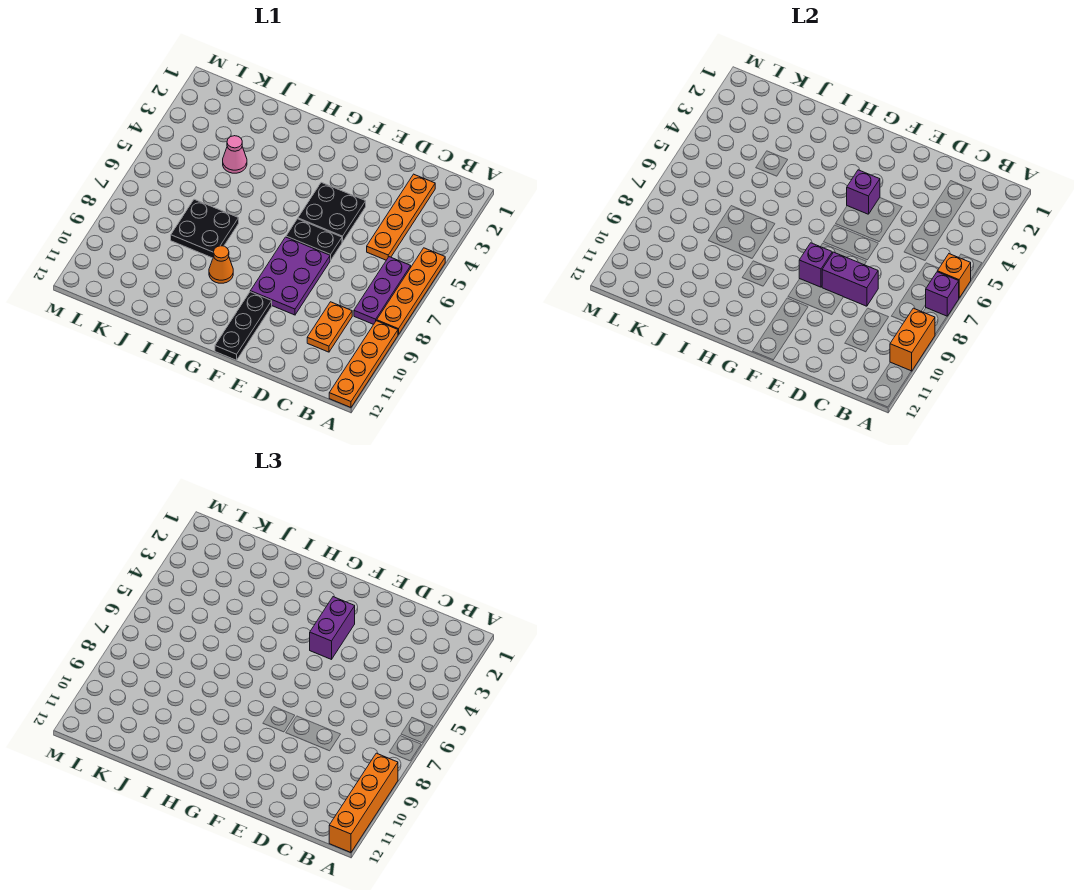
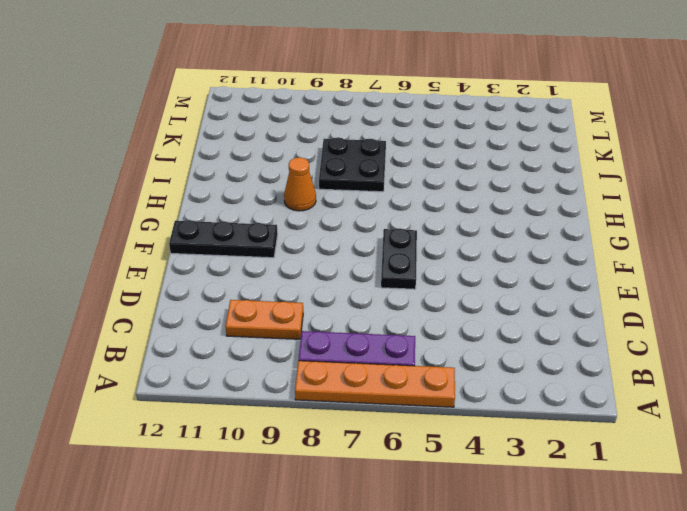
none -> orange plate A9:A12 level 1
none -> orange plate C2:C5 level 1
none -> black plate E4:F5 level 1

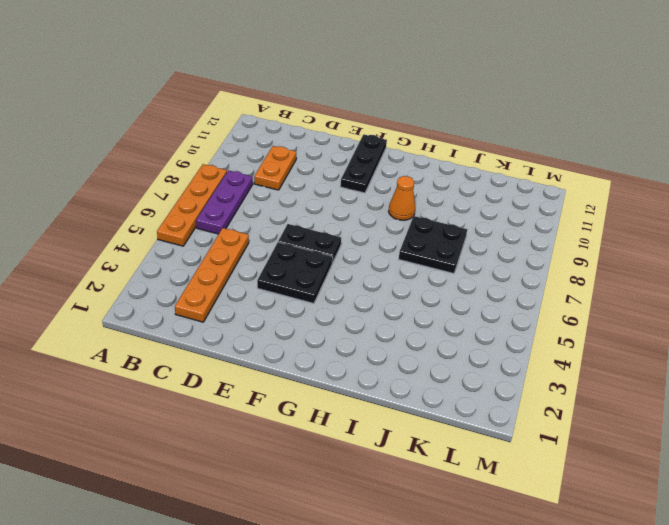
none -> orange plate A9:A12 level 1
none -> purple plate E7:F9 level 1
none -> pink cone J4 level 1

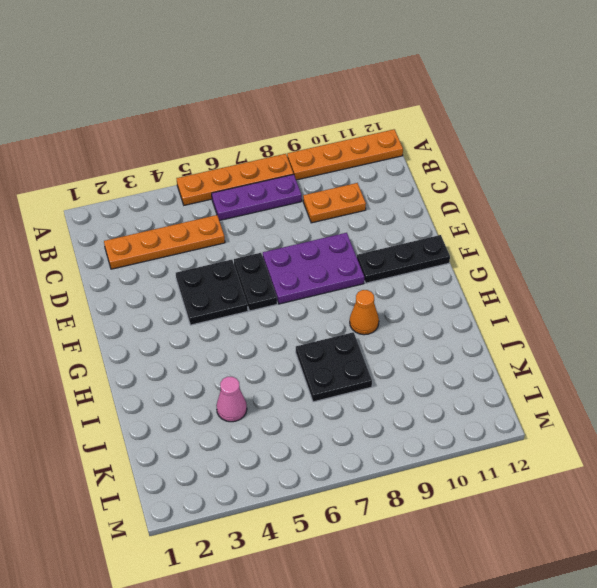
none -> orange brick A6 level 2
none -> purple brick A7 level 2
none -> orange brick A9:A10 level 2

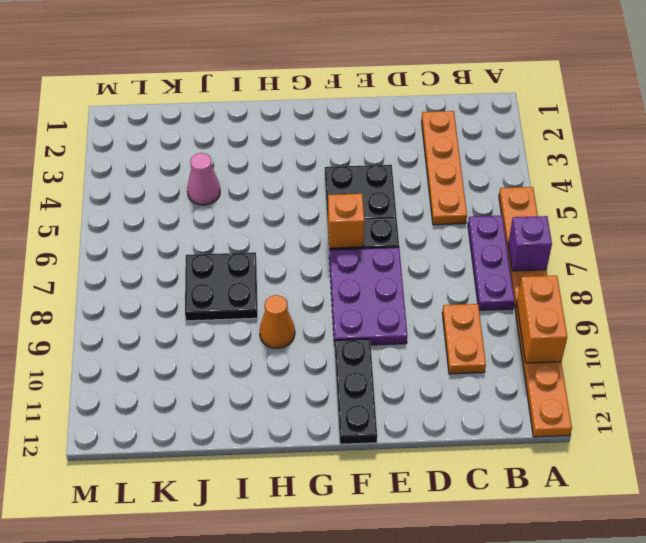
orange brick F6 level 2 -> orange brick A6 level 2
none -> purple brick D8:E8 level 2
none -> purple brick F4 level 2
none -> purple brick F8 level 2

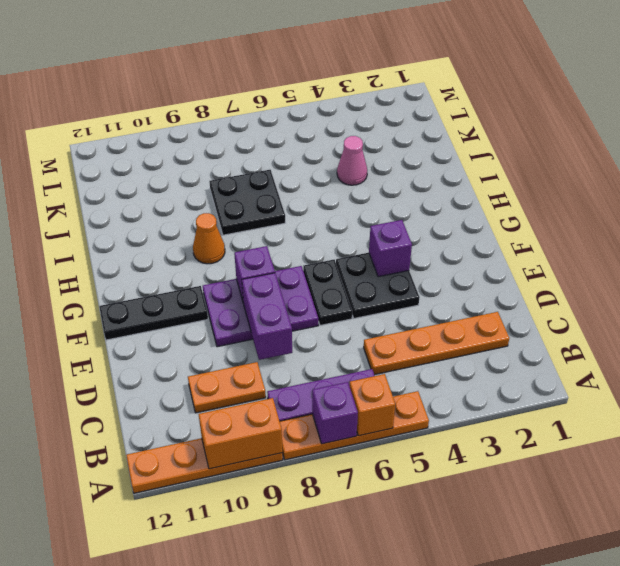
none -> orange brick A9:A12 level 3
none -> purple brick F3:F4 level 3

